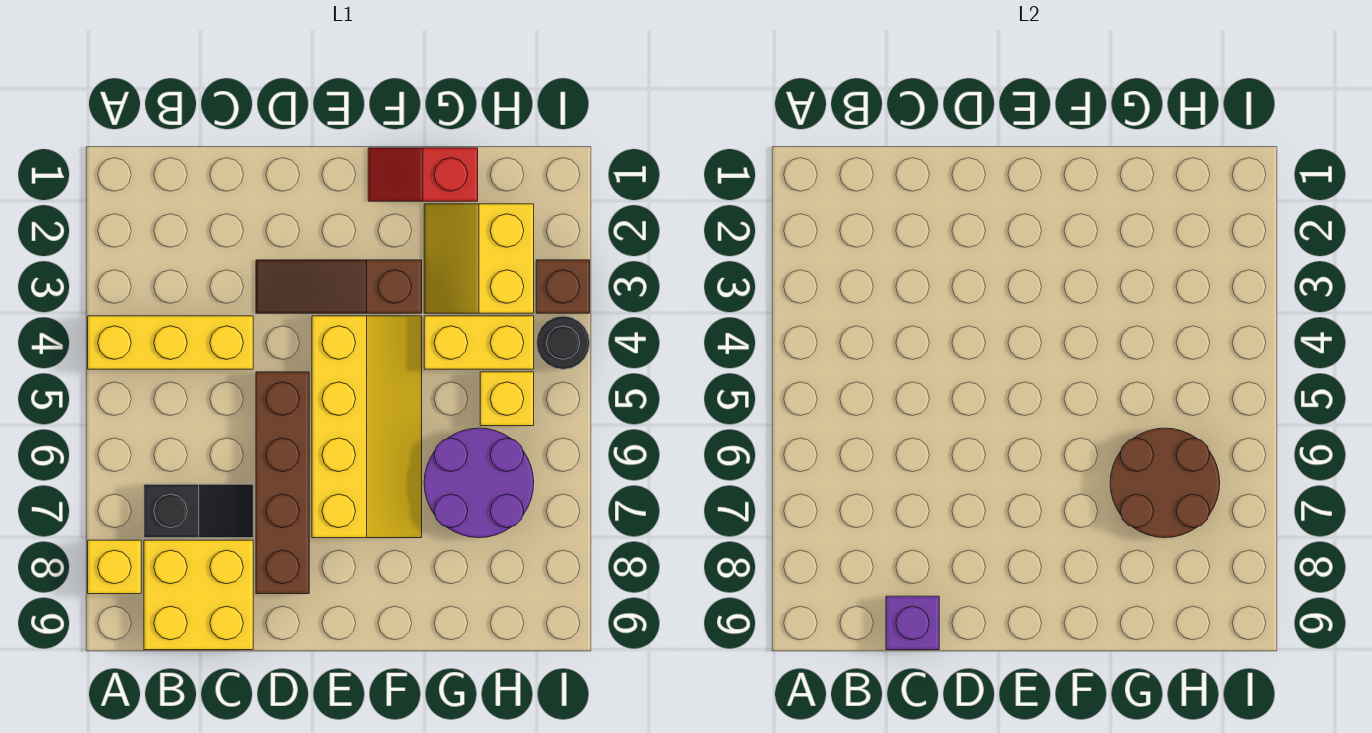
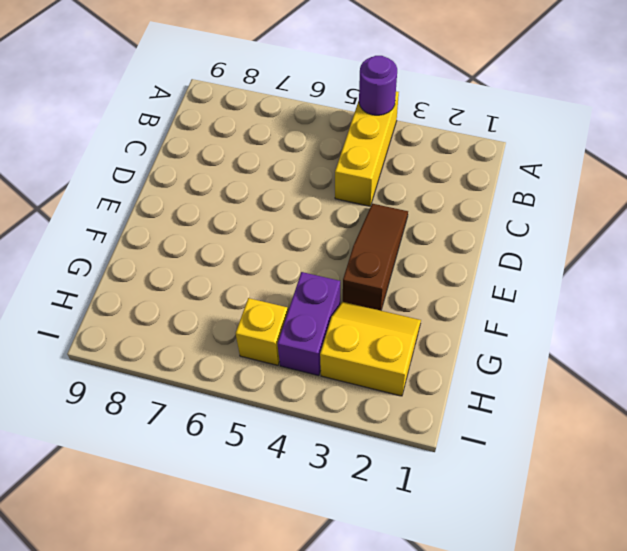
purple round brick A4 level 2 -> none
purple brick G4:H4 level 1 -> yellow brick G4:H4 level 1
none -> yellow brick A8 level 1
none -> black slope B7:C7 level 1 top B
none -> yellow brick B8:C9 level 1

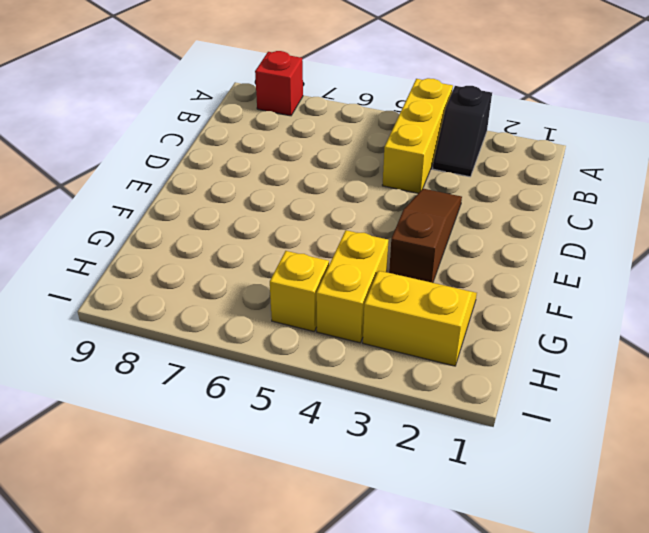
black slope A3:B3 level 1 top A -> black slope B7:C7 level 1 top B
red brick A8 level 1 -> yellow brick A8 level 1
none -> yellow brick B8:C9 level 1
none -> brown brick D5:D8 level 1
none -> yellow slope E4:F7 level 1 top E

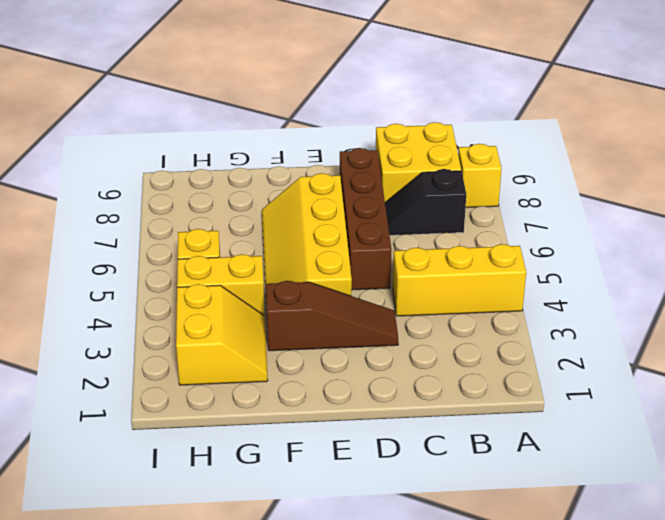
none -> red slope F1:G1 level 1 top G
none -> purple round brick G6:H7 level 1
none -> brown brick I3 level 1

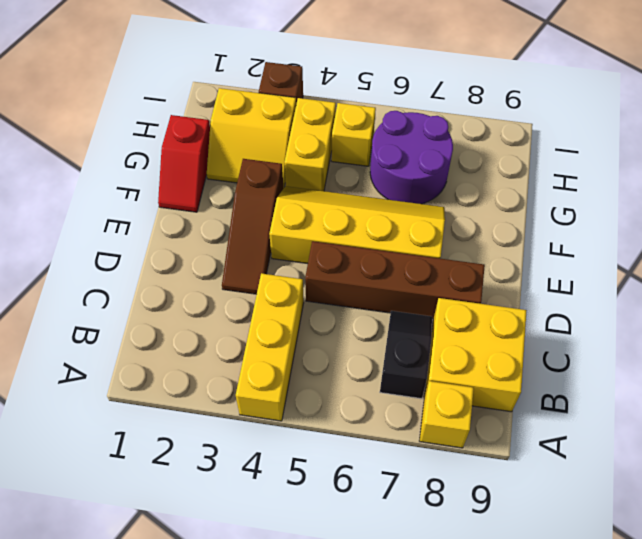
none -> black round brick I4 level 1
none -> purple brick C9 level 2
none -> brown round brick G6:H7 level 2

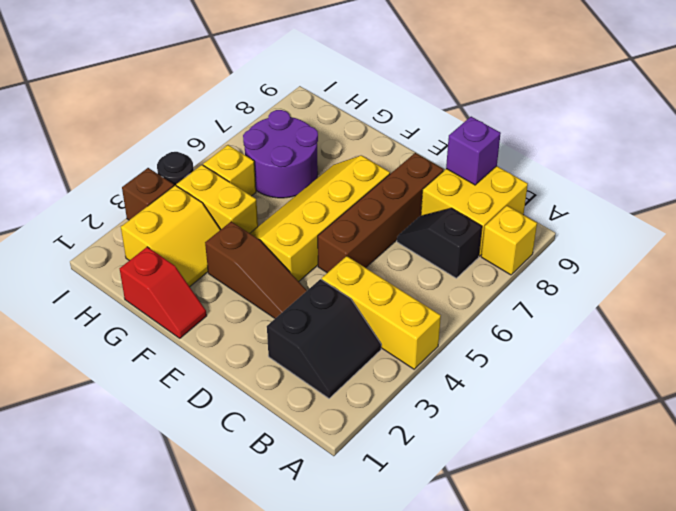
black slope B2:C3 level 1 top C -> none
none -> brown round brick G6:H7 level 2

